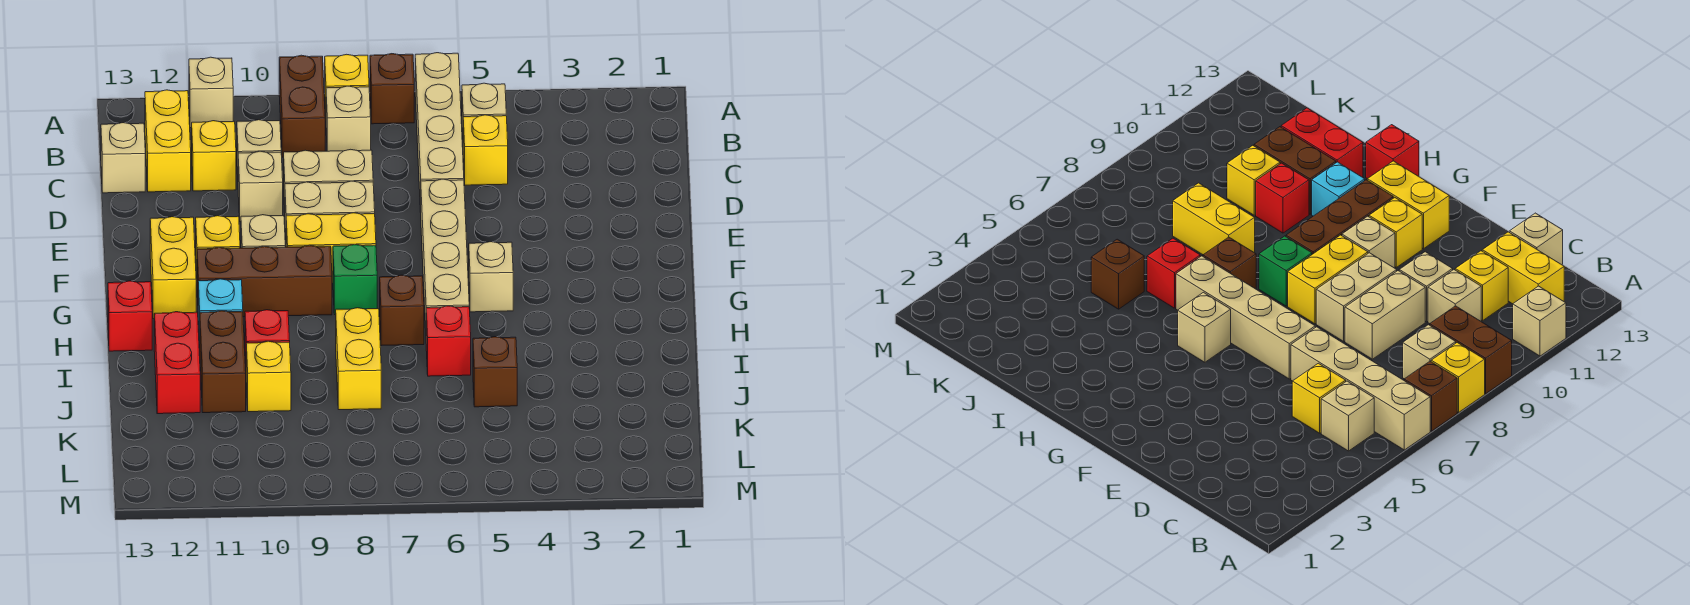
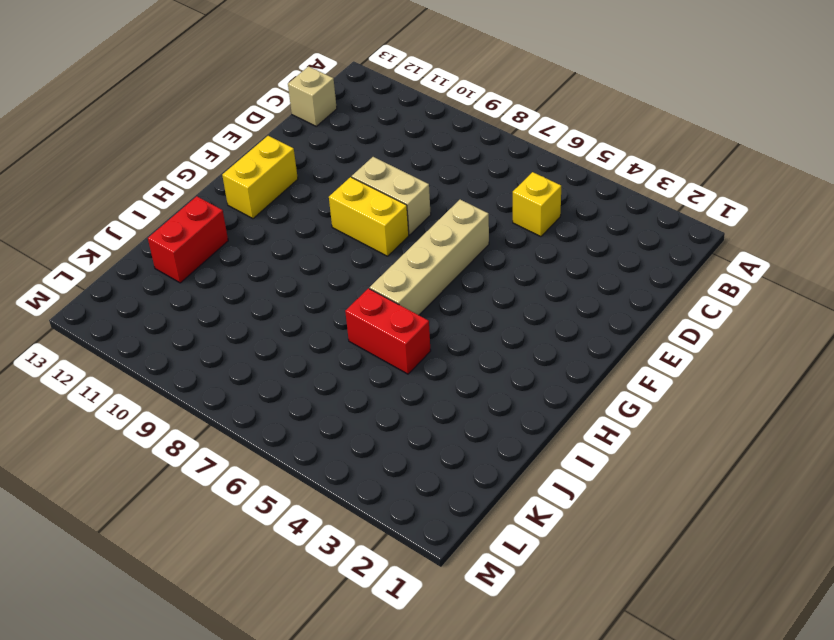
red brick I5:I6 level 1 -> red brick I6 level 1
none -> tan brick A6:D6 level 1
none -> brown brick A7 level 1
none -> yellow brick A8 level 1
none -> brown brick A9:B9 level 1

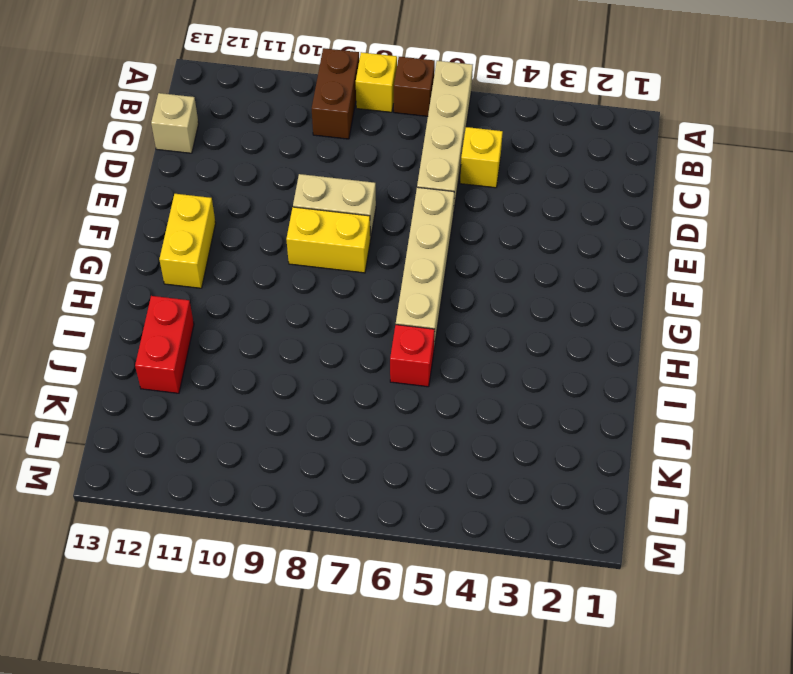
none -> tan brick A11 level 1
none -> tan brick B5 level 1
none -> tan brick B8 level 1
none -> yellow brick B12:C12 level 1

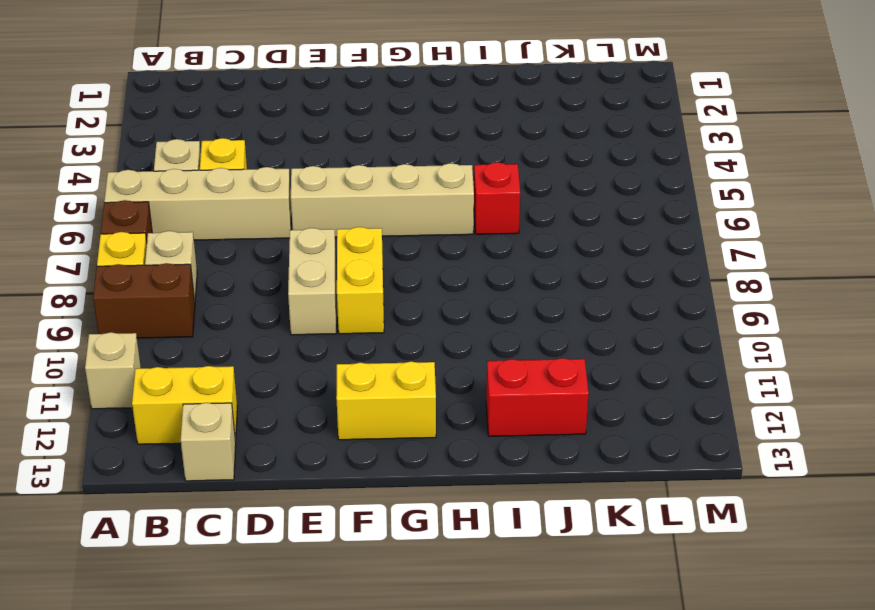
none -> tan brick C10 level 1
none -> yellow brick C11 level 1
none -> tan brick D8:D9 level 1
none -> tan brick D10 level 1

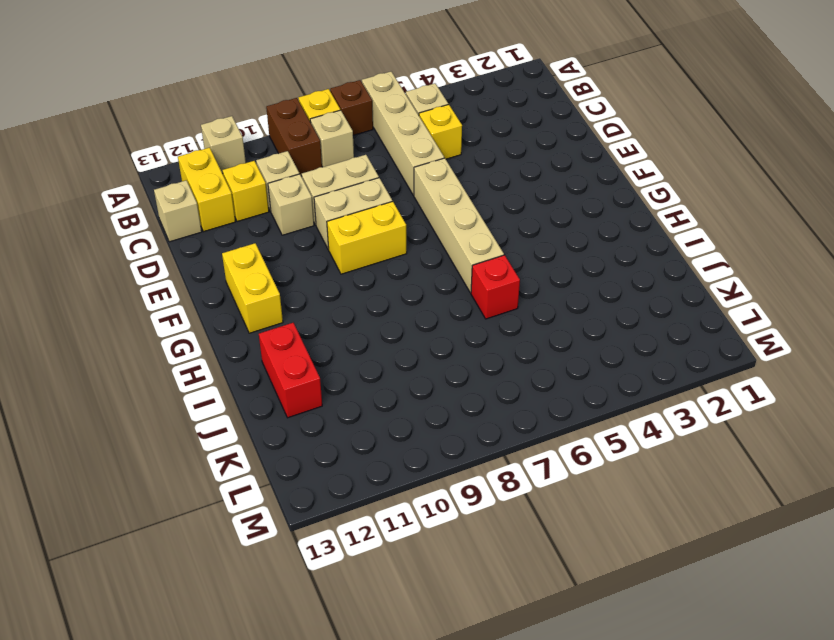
none -> tan brick F10 level 1
none -> yellow brick F11 level 1
none -> tan brick G5 level 1
none -> green brick G8 level 1

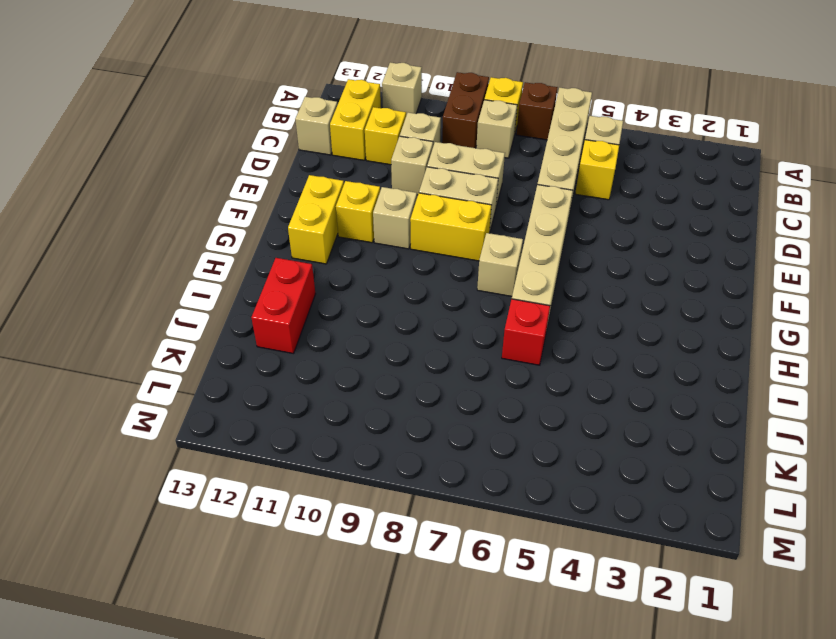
tan brick G7 level 1 -> tan brick G5 level 1
none -> green brick G8 level 1
none -> brown brick G9:G11 level 1
none -> brown brick H7 level 1
none -> cyan brick H11 level 1

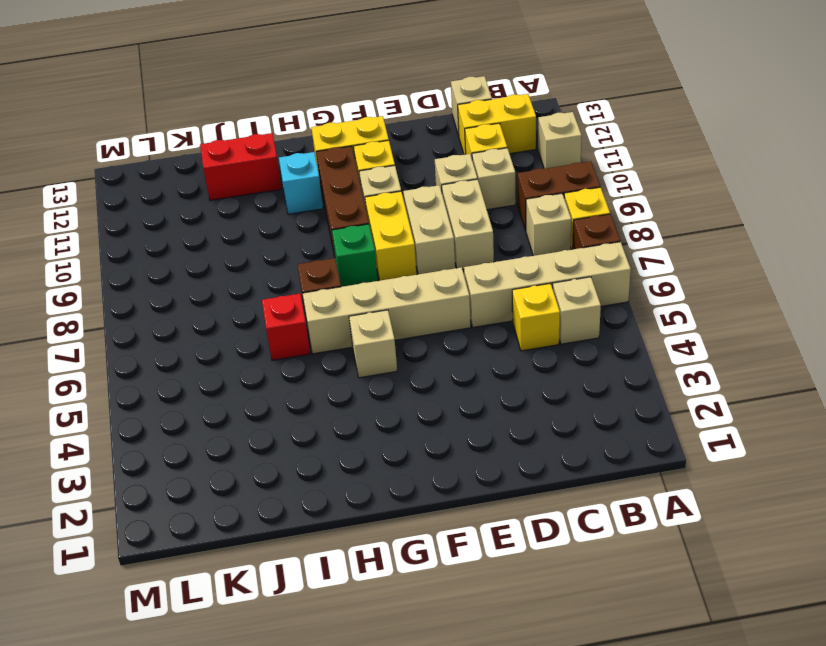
none -> red brick H13 level 1
none -> yellow brick I8:J8 level 1
none -> red brick I10 level 1
none -> brown brick I11:J11 level 1

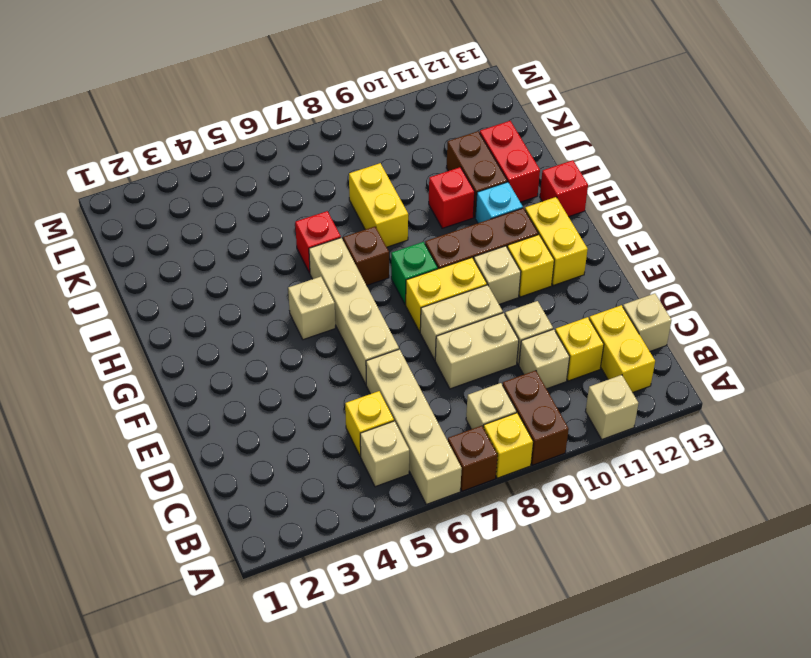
none -> brown brick J5 level 1
none -> yellow brick J10 level 1

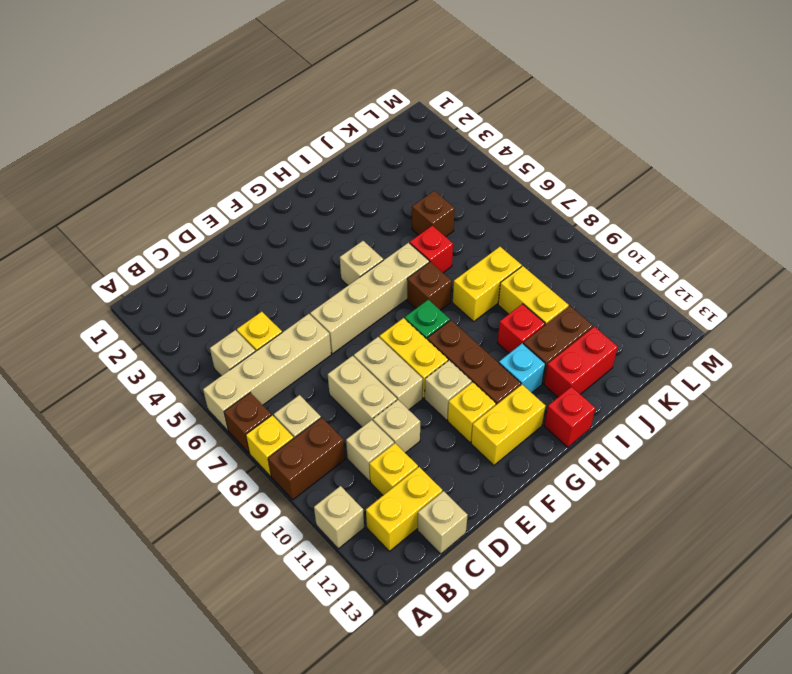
yellow brick J9:J10 level 1 -> yellow brick J10 level 1

